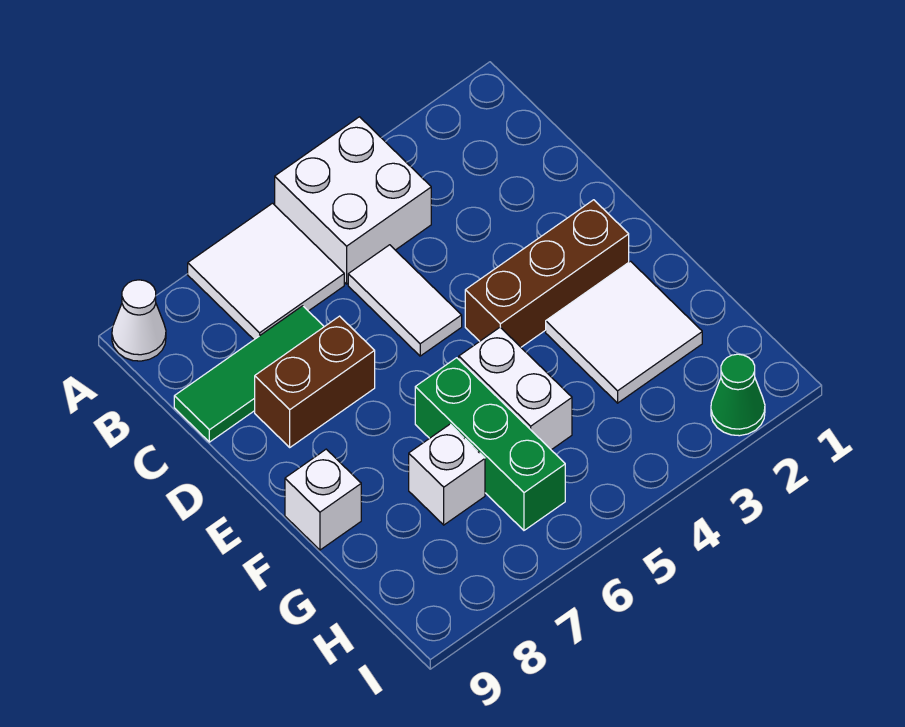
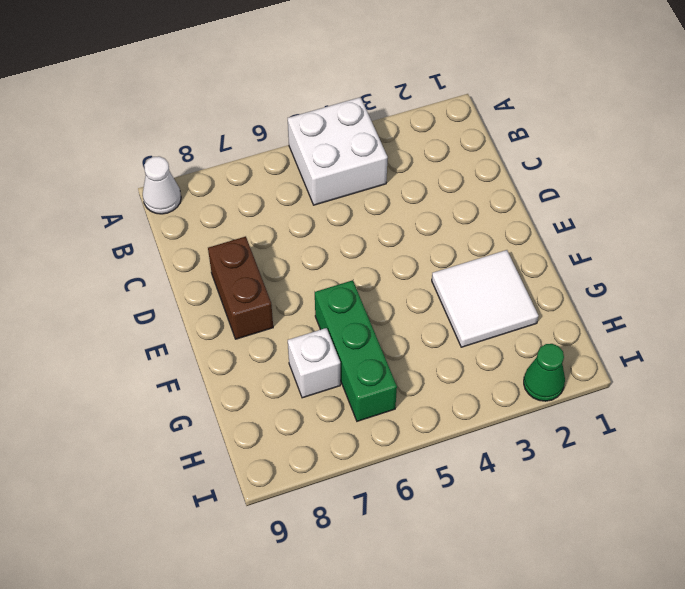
brown brick D8:E8 level 1 -> brown brick D7:D8 level 1
none -> white tile A6:B7 level 1
none -> white tile C5:D5 level 1
none -> green tile C7:C9 level 1

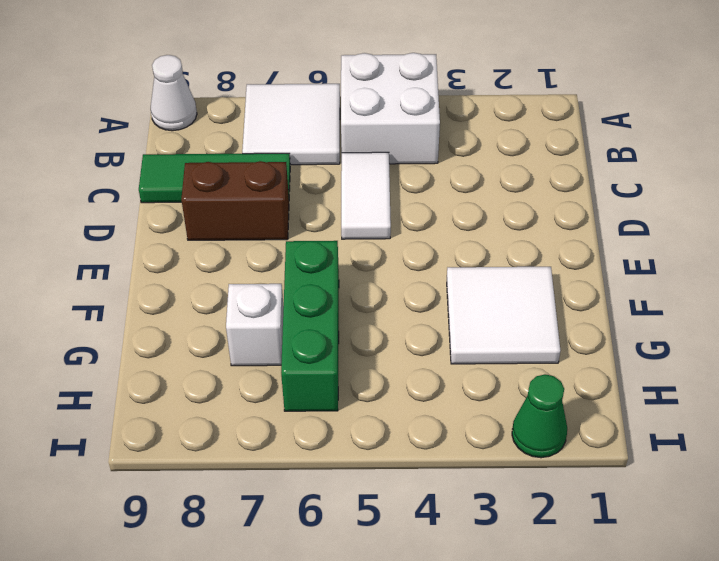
none -> brown brick E2:E4 level 1
none -> white brick F5:G5 level 1
none -> white brick F9 level 1

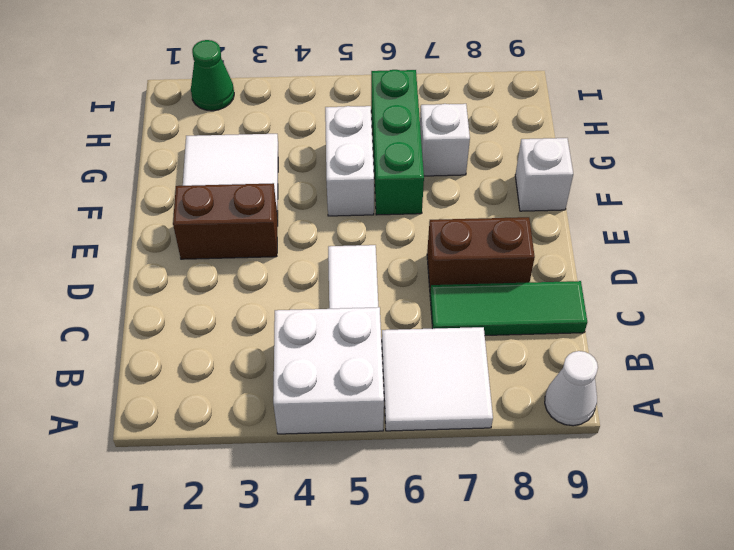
brown brick E2:E3 level 1 -> brown brick E2:E4 level 1

